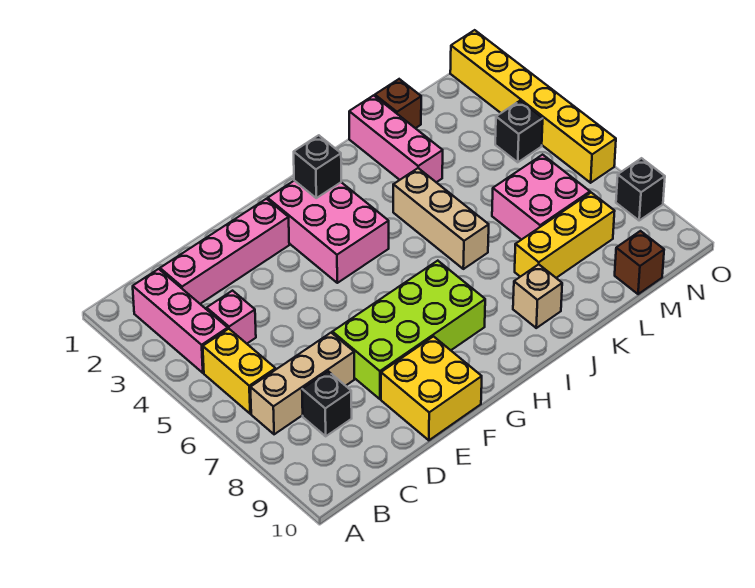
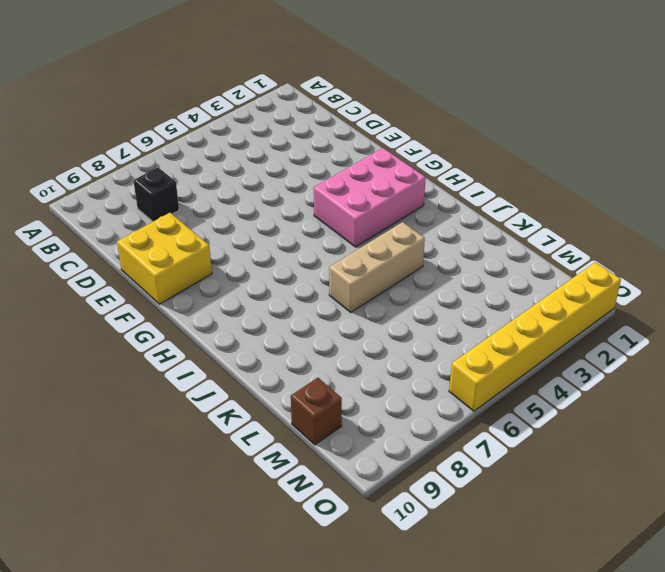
none -> pink brick B2:B4 level 1
none -> yellow brick B5:B6 level 1
none -> tan brick B7:D7 level 1

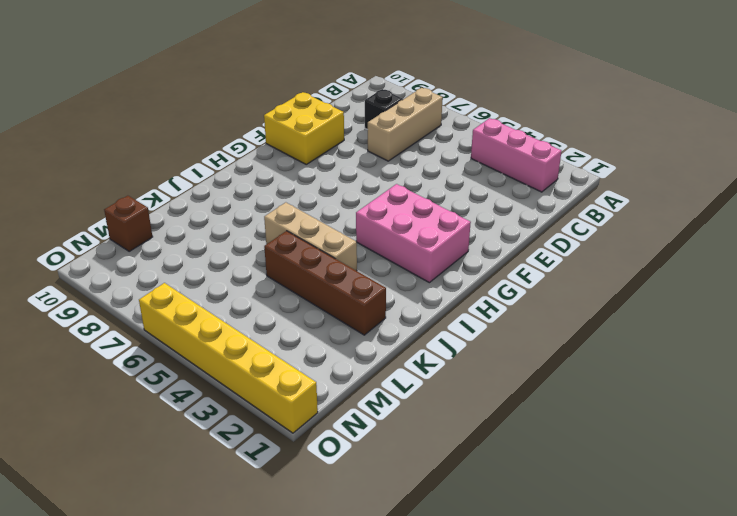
brown brick K2:K5 level 1 -> pink brick K1:K3 level 1
none -> yellow brick B5:B6 level 1
none -> pink brick C2:F2 level 1
none -> pink brick C4 level 1

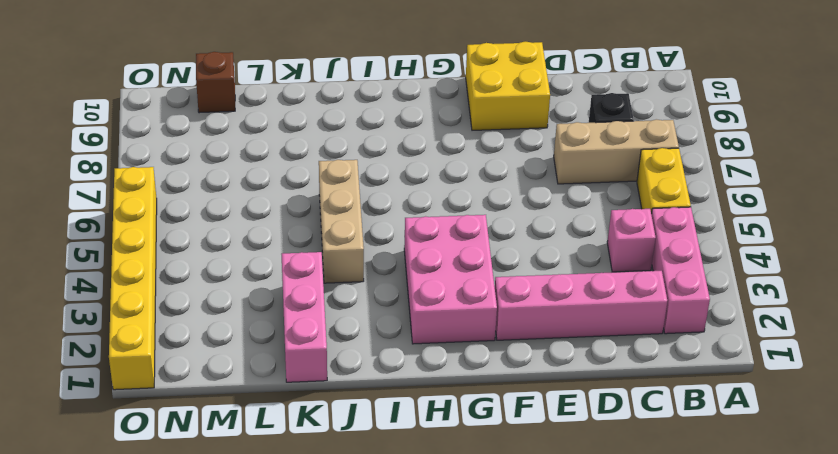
none -> lime brick E7:H8 level 1
none -> tan brick J9 level 1
none -> yellow brick K8:M8 level 1

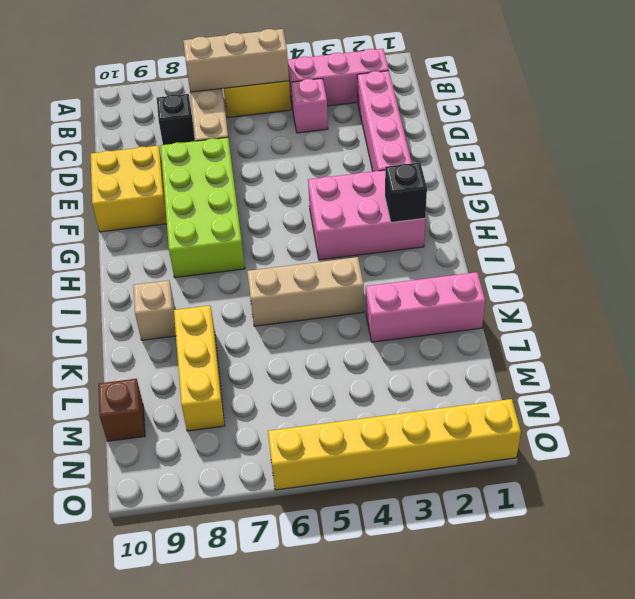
tan brick B5:B7 level 2 -> none
none -> brown brick L1 level 1
none -> pink brick L6:M7 level 1
none -> black brick N4 level 1

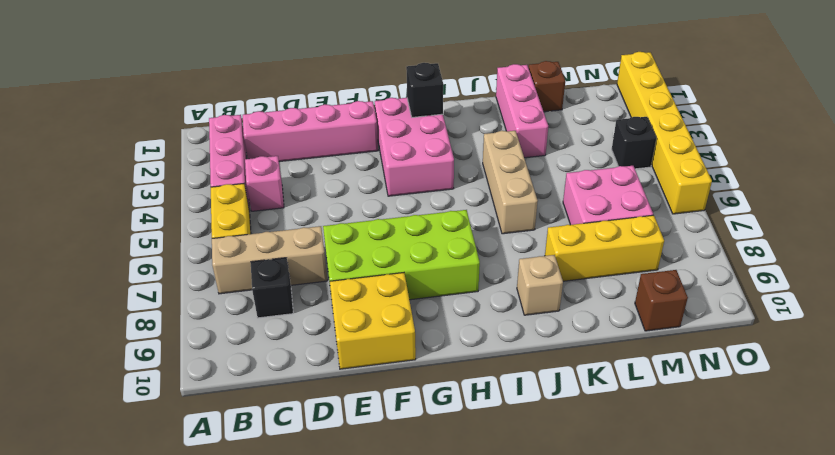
none -> black brick O8 level 1

